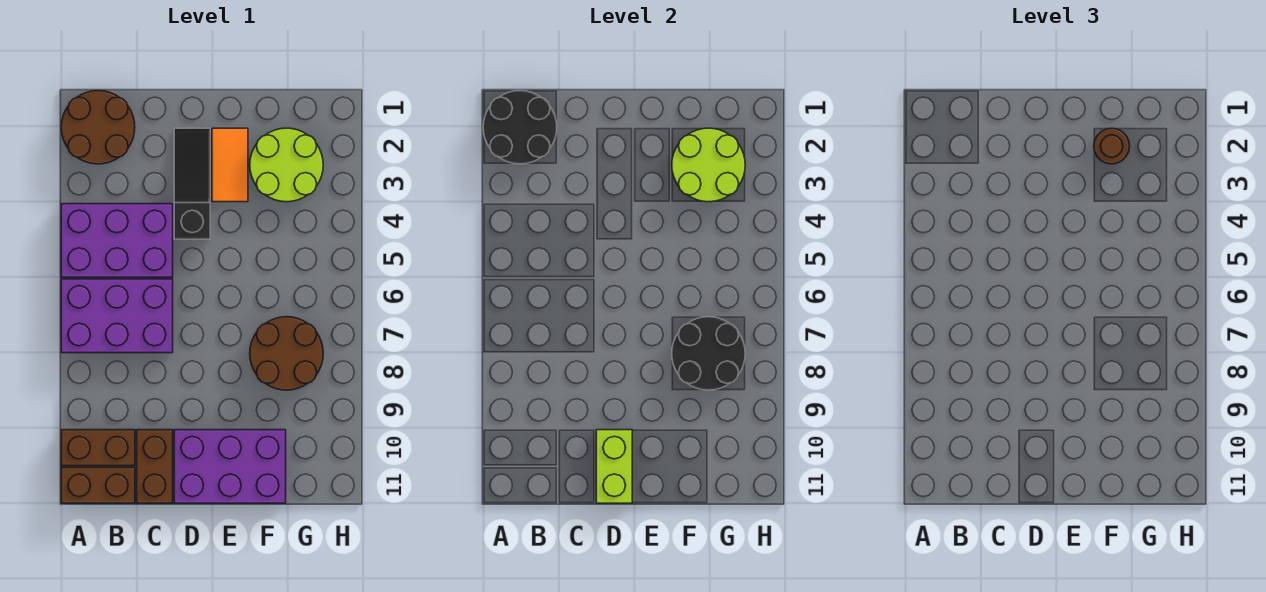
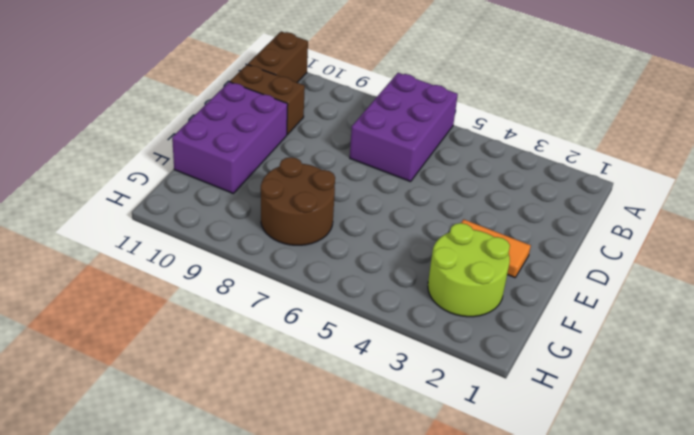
none -> brown round brick A1:B2 level 1
none -> purple brick A4:C5 level 1
none -> brown brick A10:B10 level 1

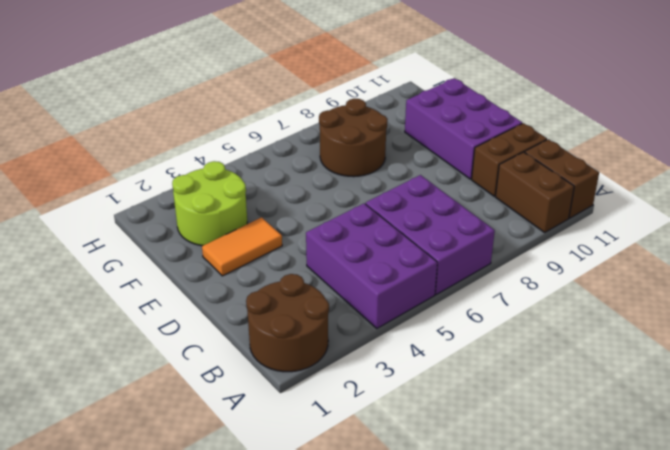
none -> black slope D2:D4 level 1 top 4
none -> black round brick A1:B2 level 2
none -> lime brick D10:D11 level 2

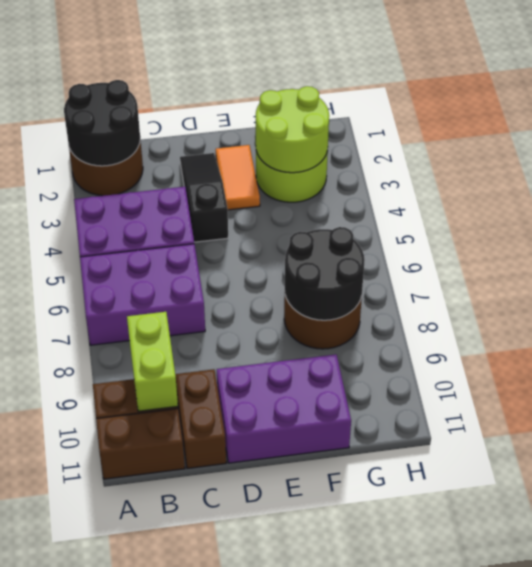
lime brick B9:B10 level 2 -> lime brick D10:D11 level 2
none -> brown round brick F2 level 3

